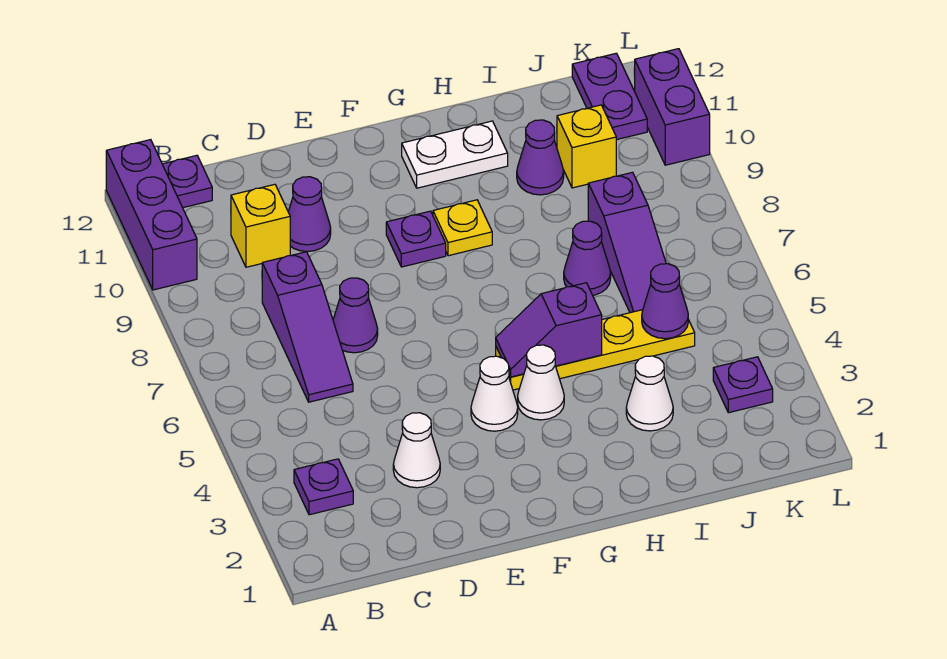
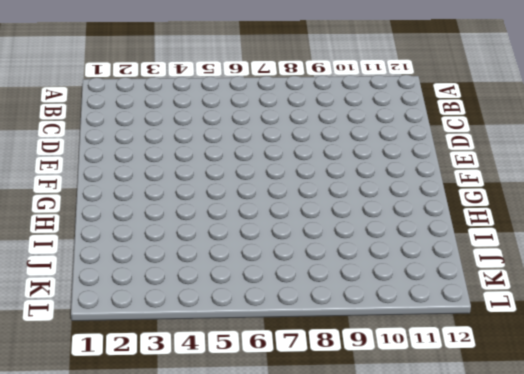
none -> purple brick A10:A12 level 1
none -> purple plate B3 level 1
none -> purple plate B12 level 1

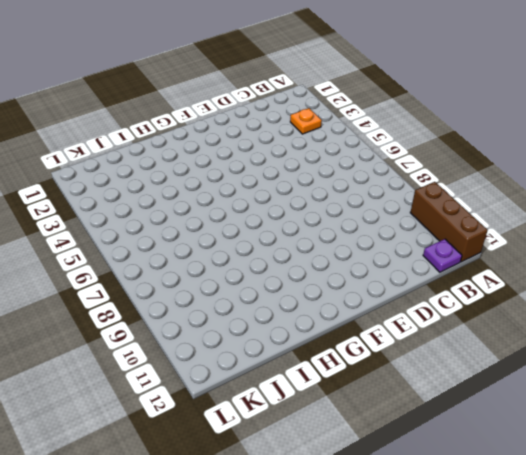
brown brick A10:A12 level 1 -> purple brick A10:A12 level 1
orange plate B3 level 1 -> purple plate B3 level 1
none -> purple slope C6:C8 level 1 top 8
none -> yellow brick C10 level 1
none -> white cone D3 level 1

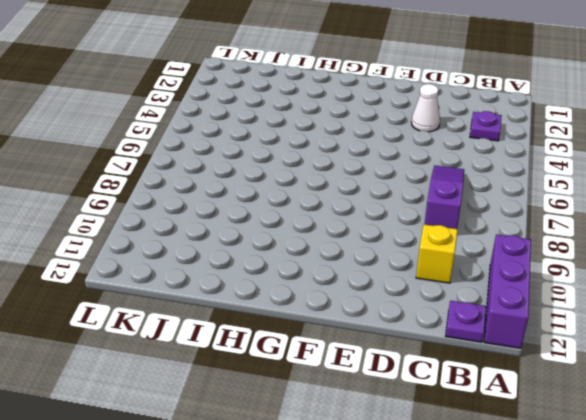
none -> purple cone D7 level 1
none -> purple cone D10 level 1
none -> white cone F4 level 1

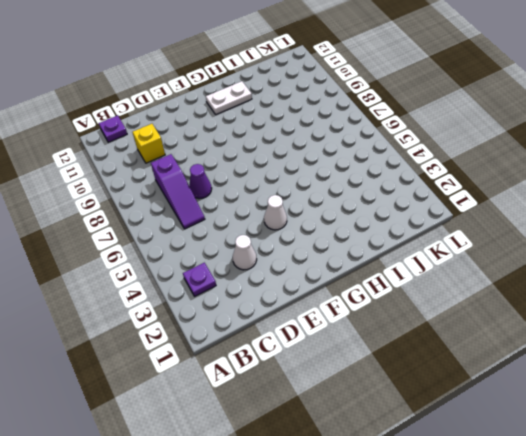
none -> purple brick A10:A12 level 1
none -> purple cone D10 level 1
none -> purple plate F9 level 1

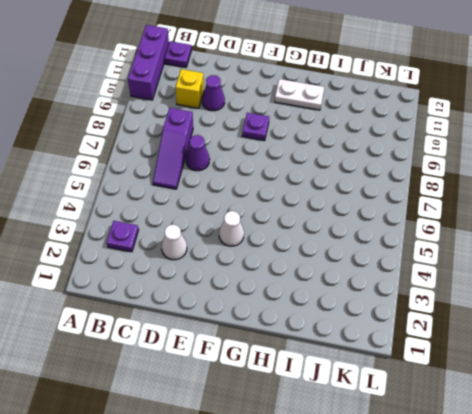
none -> white cone G4 level 1
none -> yellow plate G5:J5 level 1
none -> yellow plate G9 level 1

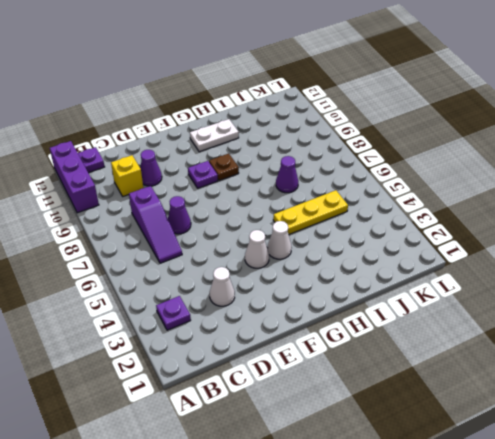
brown plate G9 level 1 -> yellow plate G9 level 1
yellow plate H5:J5 level 1 -> yellow plate G5:J5 level 1
none -> white cone I3 level 1
none -> purple cone I10 level 1
none -> purple slope J6:J8 level 1 top 8

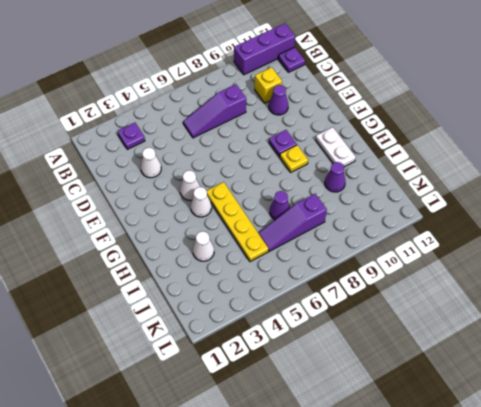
none -> purple cone D7 level 1
none -> yellow brick J10 level 1
none -> purple plate K3 level 1

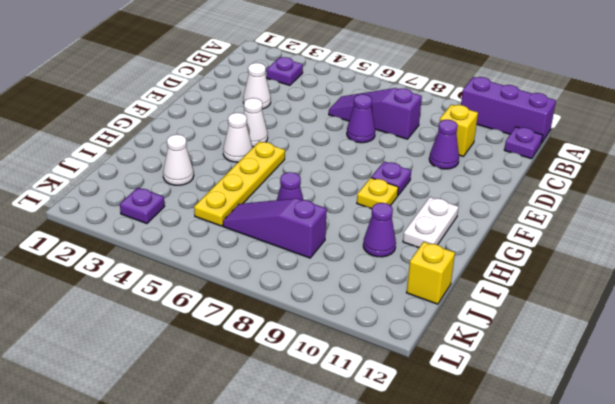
yellow brick J12 level 1 -> yellow brick J10 level 1
none -> purple plate K11:K12 level 1
none -> purple brick L10:L11 level 1
none -> purple slope G5:H5 level 2 top H

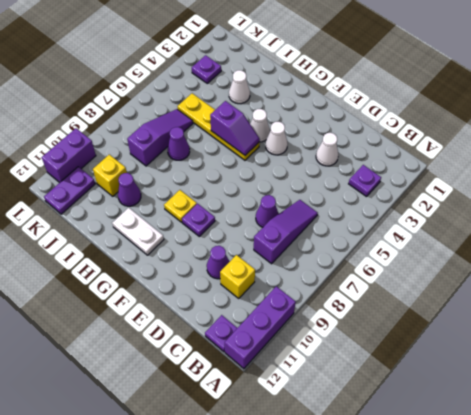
none -> purple cone J5 level 2

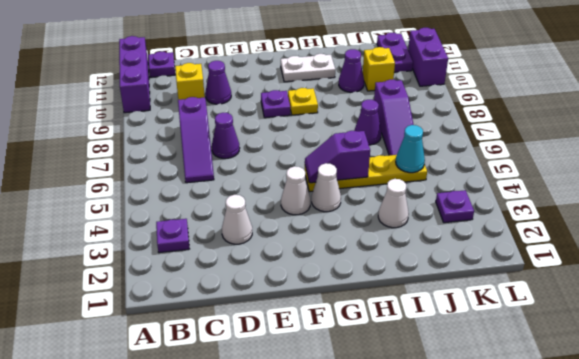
cyan cone J5 level 2 -> purple cone J5 level 2

